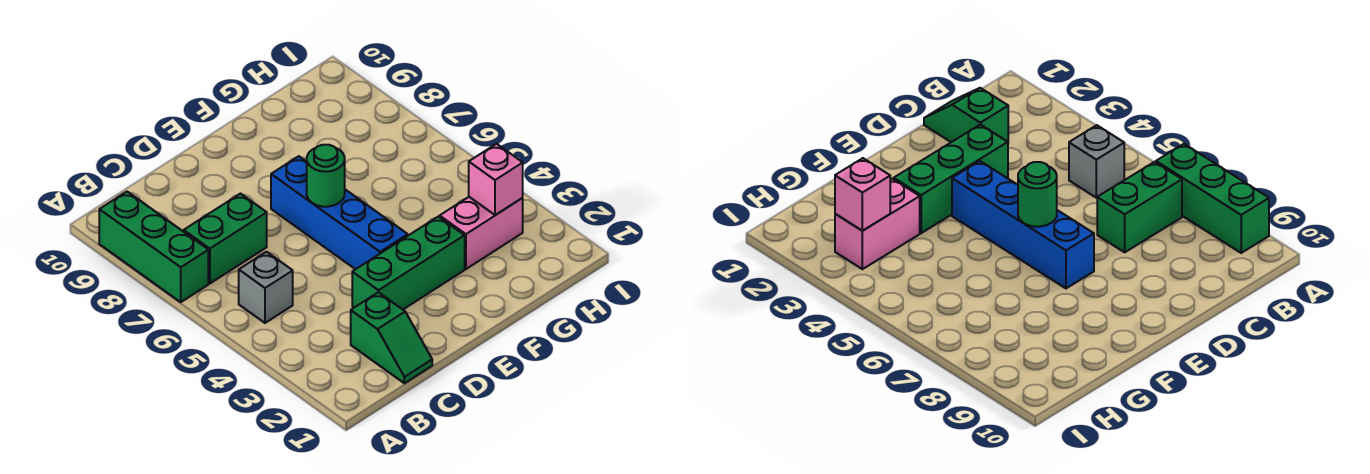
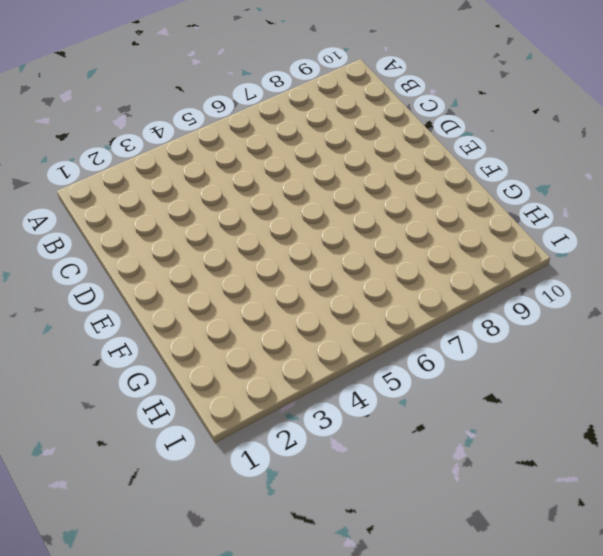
none -> green brick A7:A9 level 1
none -> grey brick B5 level 1

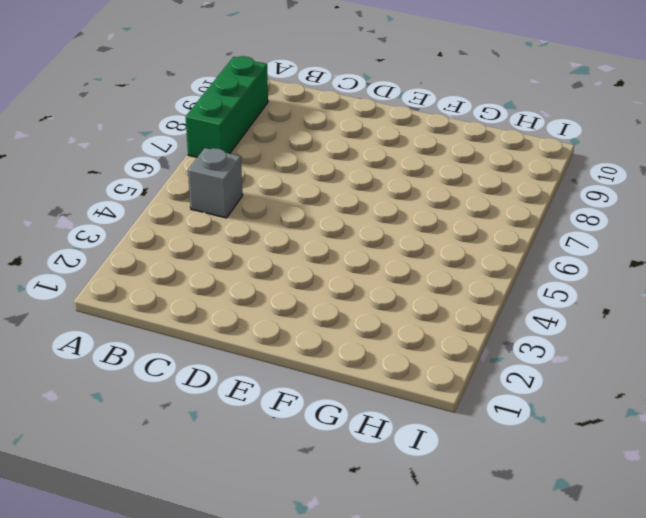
none -> green brick B7:C7 level 1
none -> green slope C1:C2 level 1 top 2

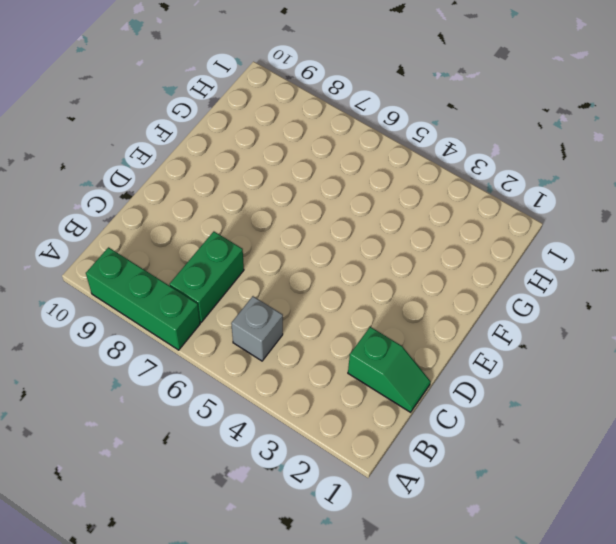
none -> green brick D3:F3 level 1
none -> blue brick E4:E7 level 1

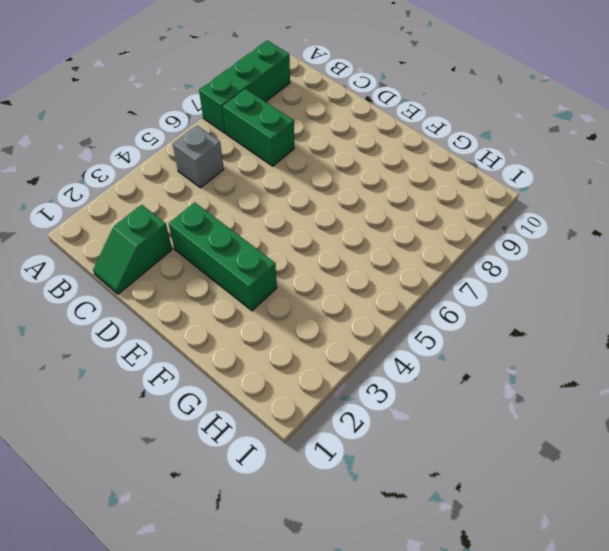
none -> blue brick E4:E7 level 1
none -> pink brick G3:H3 level 1

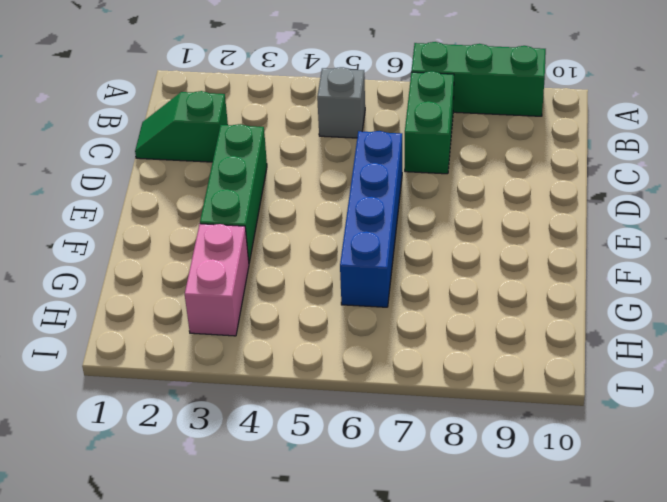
blue brick D6:G6 level 1 -> blue brick E4:E7 level 1
none -> green round brick E6 level 2
none -> pink brick H3 level 2

